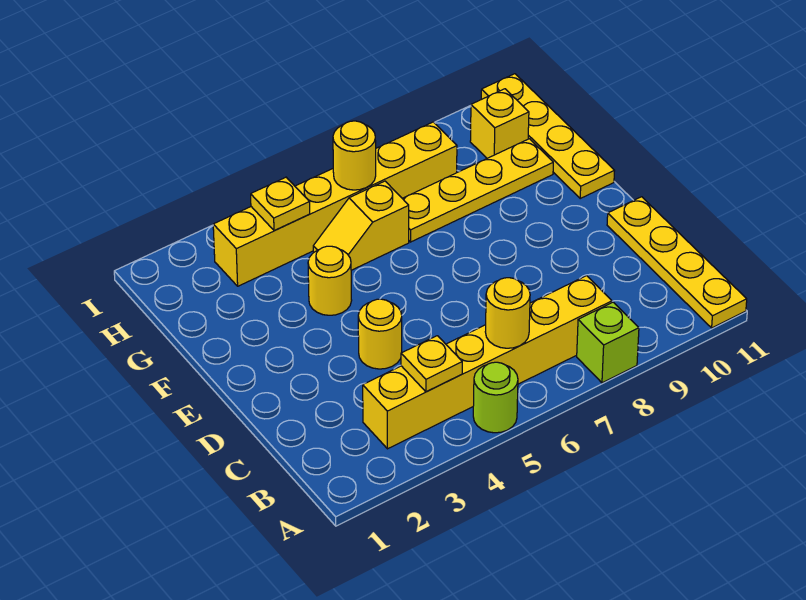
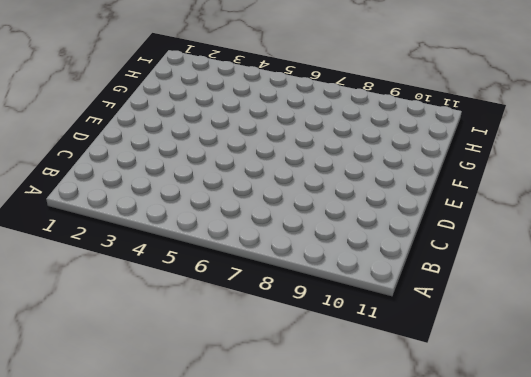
none -> lime round brick A5 level 1
none -> lime brick A8 level 1
none -> yellow plate A11:D11 level 1

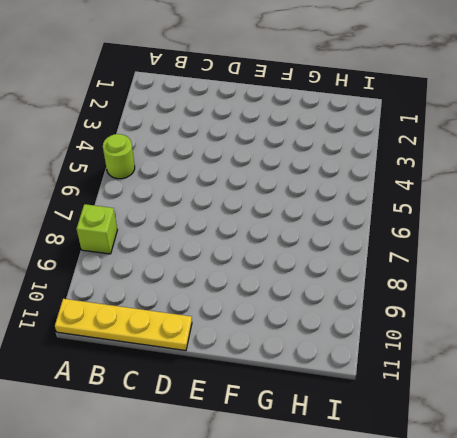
none -> yellow brick B3:B8 level 1
none -> yellow round brick D4 level 1
none -> yellow round brick F4 level 1

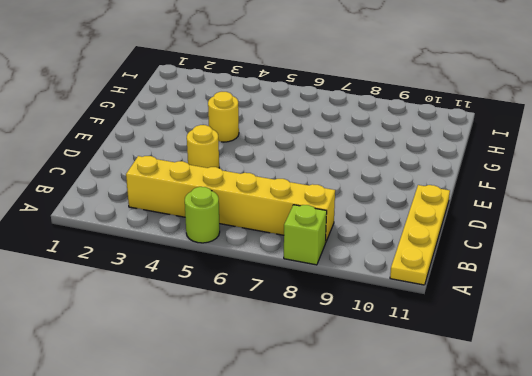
none -> yellow plate F11:I11 level 1
none -> yellow slope G5:G6 level 1 top 6
none -> yellow plate G7:G10 level 1

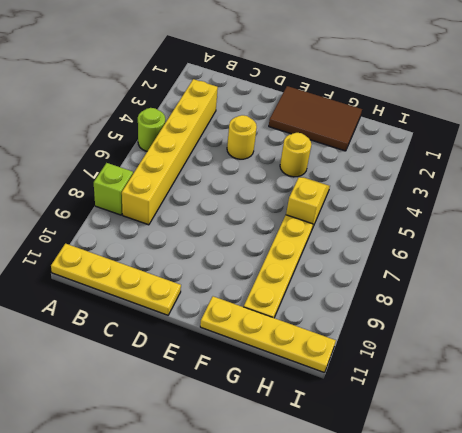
brown tile E1:G2 level 1 -> none
none -> yellow brick H3:H8 level 1
none -> yellow brick H10 level 1
none -> yellow plate B4 level 2

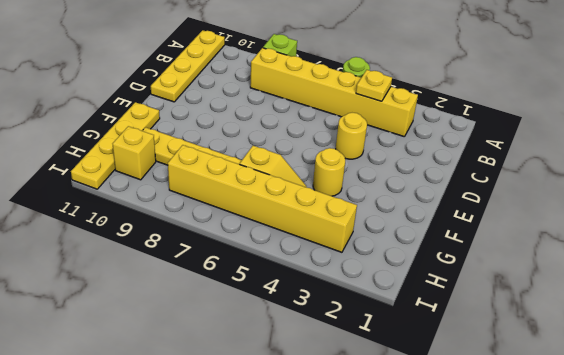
none -> yellow round brick B6 level 2
none -> yellow plate H4 level 2
none -> yellow round brick H6 level 2

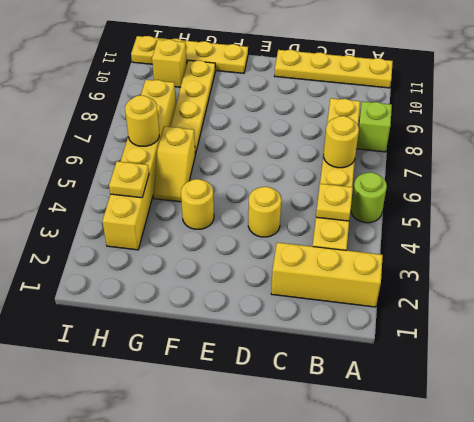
yellow brick A2:C2 level 1 -> none

